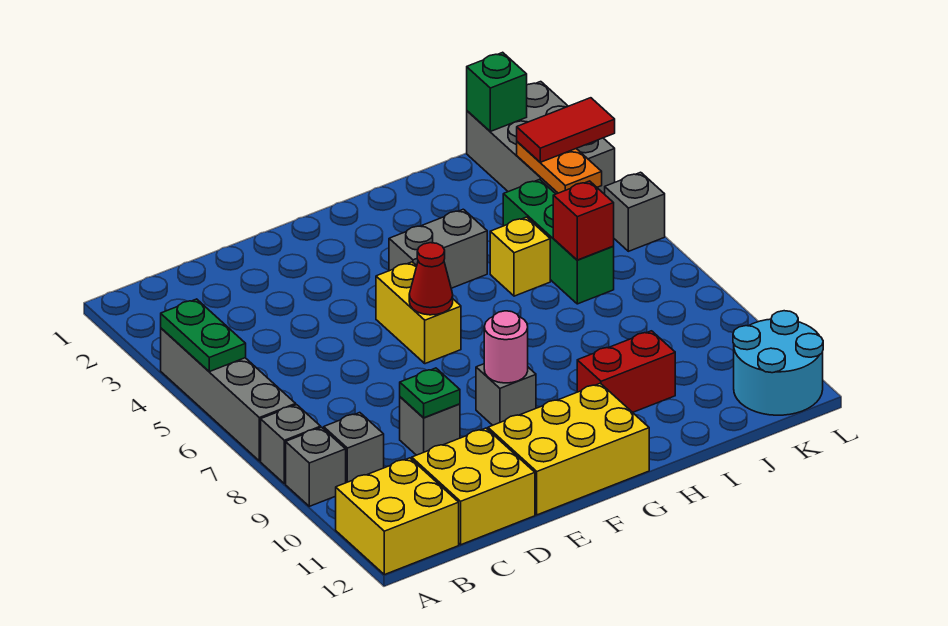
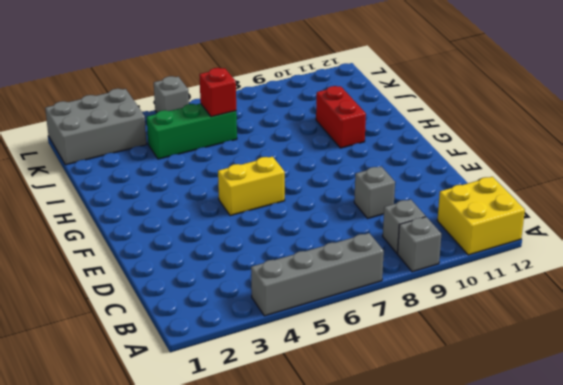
none -> grey brick A8 level 1
none -> yellow brick C11:D12 level 1
none -> yellow brick E11:G12 level 1

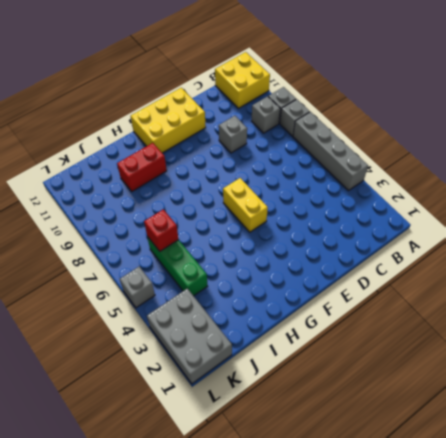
none -> yellow brick C11:D12 level 1
none -> grey brick F9 level 1
none -> grey brick G4:H4 level 1

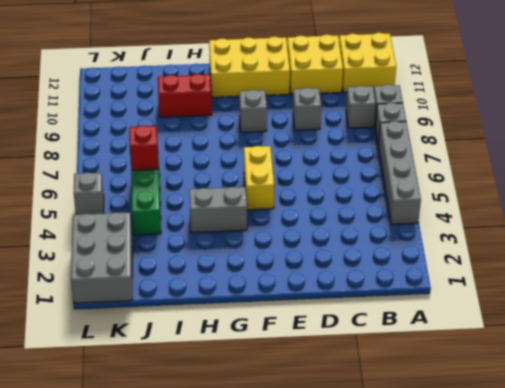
none -> yellow brick I5 level 1
none -> cyan round brick K11:L12 level 1
none -> green plate A4:A5 level 2

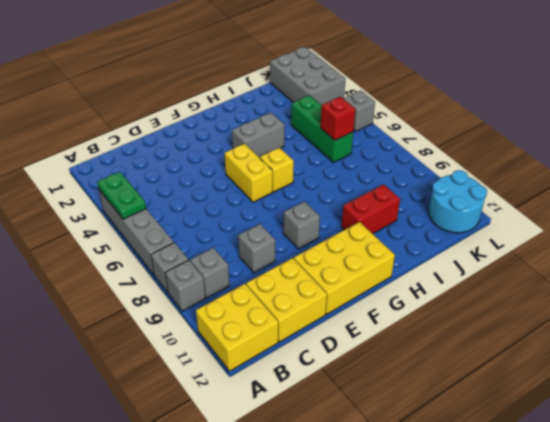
yellow brick G6 level 1 -> yellow brick I5 level 1
none -> green plate D9 level 2
none -> red cone F6 level 2
none -> pink round brick F9 level 2

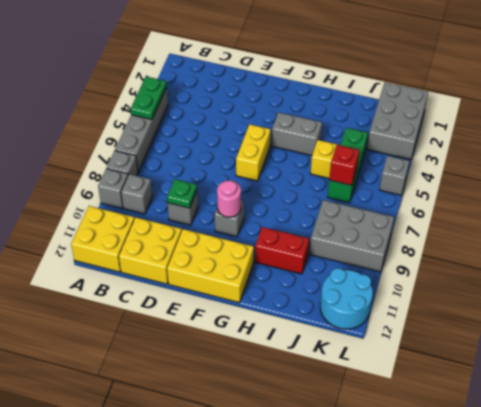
grey brick J8:L9 level 1 -> none
none -> red cone F6 level 2
none -> green brick K1 level 2
none -> orange plate K3:K4 level 2

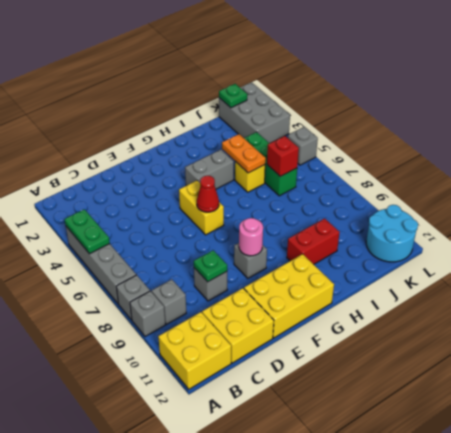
orange plate I4:I5 level 2 -> orange plate K3:K4 level 2
green plate K1 level 2 -> green brick K1 level 2
none -> red tile K3:L3 level 3

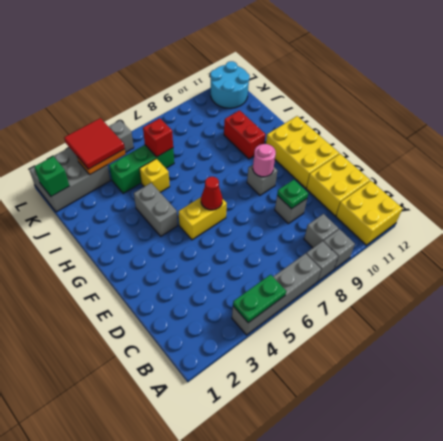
red tile K3:L4 level 3 -> red tile K3:L3 level 3

